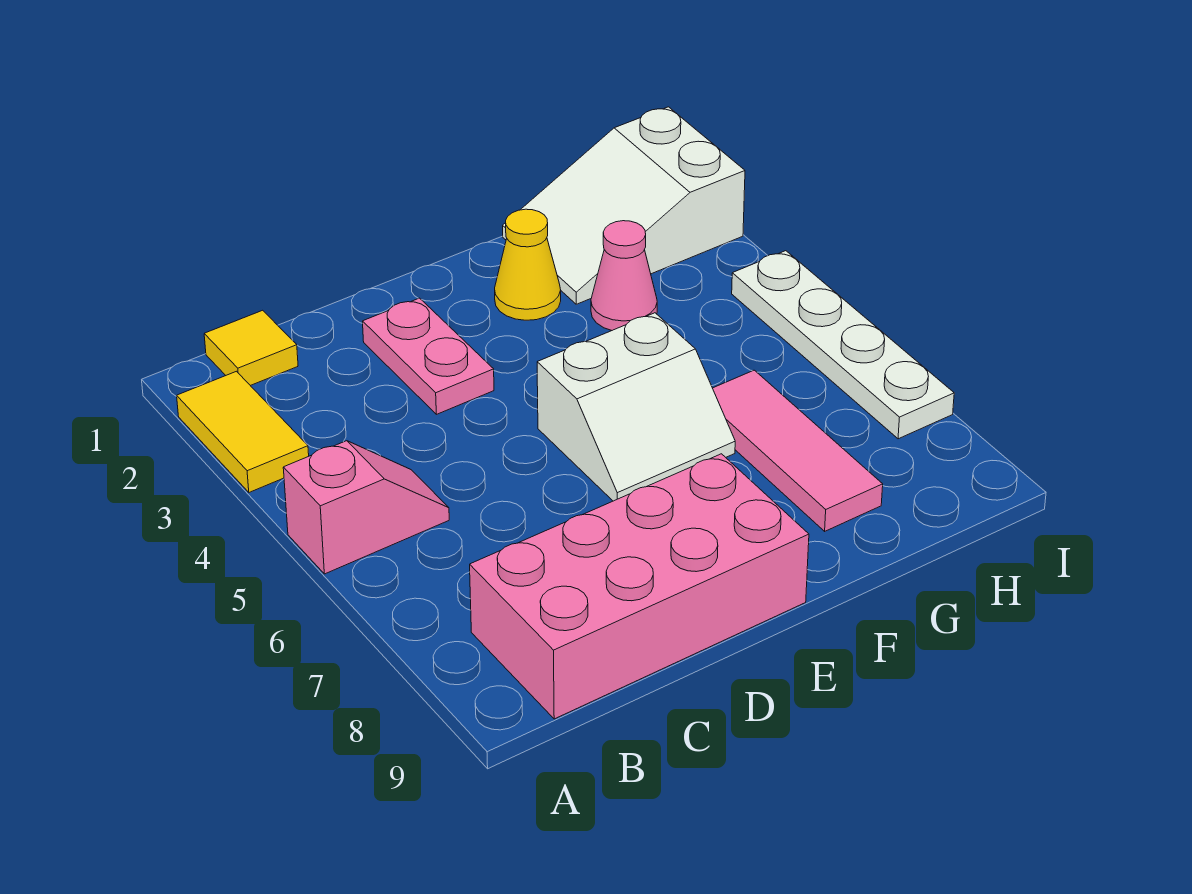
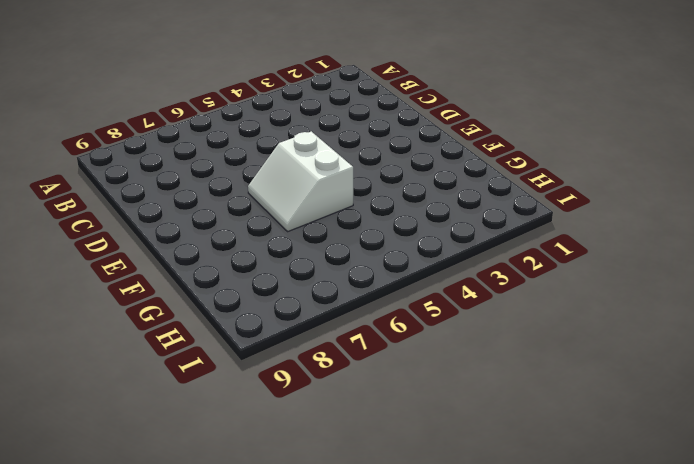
none -> yellow tile A2:A3 level 1
none -> pink slope A5:B5 level 1 top A

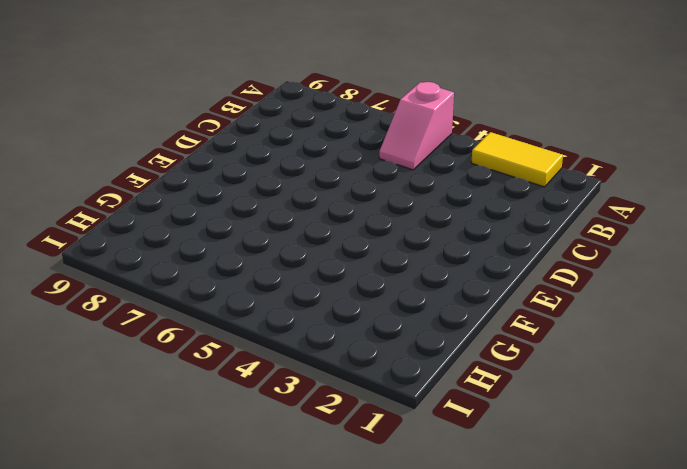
none -> yellow tile B1 level 1
none -> pink brick B8:E9 level 1

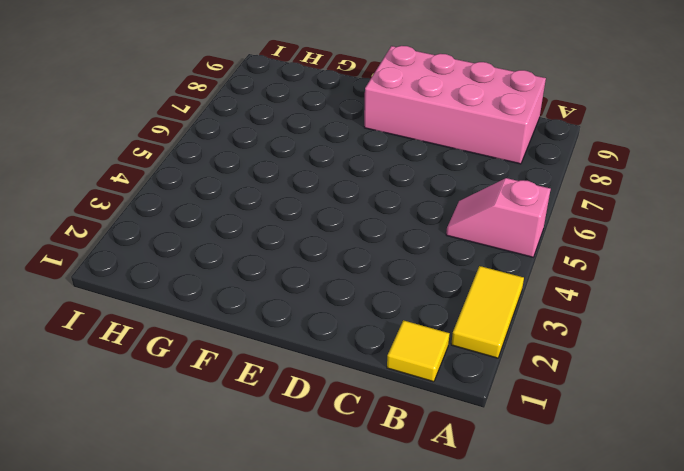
none -> pink plate D2:D3 level 1
none -> white slope E5:F6 level 1 top 5

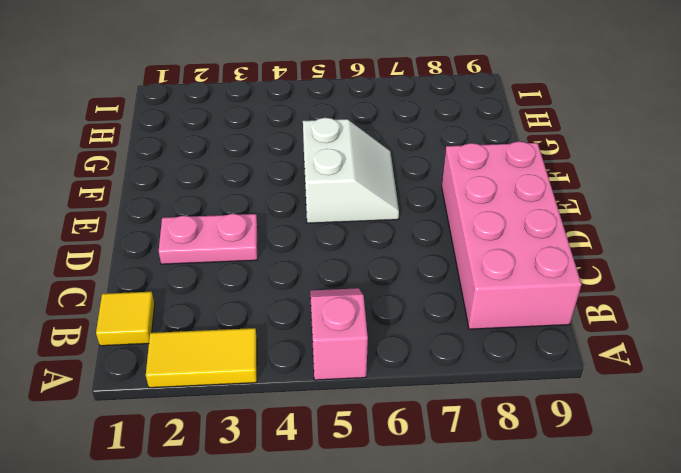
none -> yellow cone F2 level 1
none -> white slope G1:I2 level 1 top I

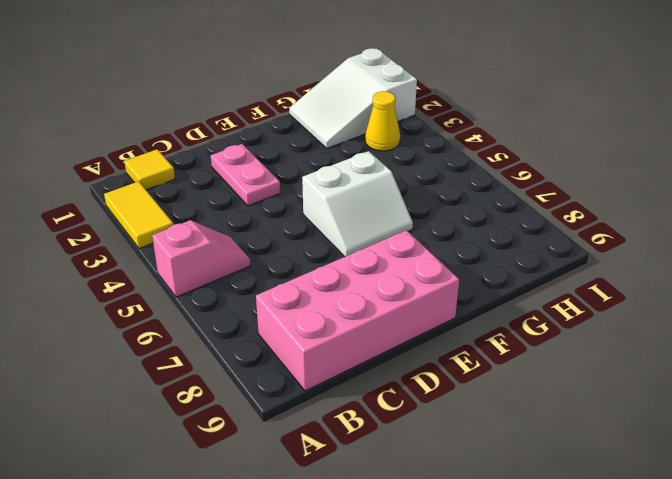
yellow cone H3 level 1 -> yellow cone F2 level 1
none -> pink cone G3 level 1
none -> pink tile G6:G8 level 1

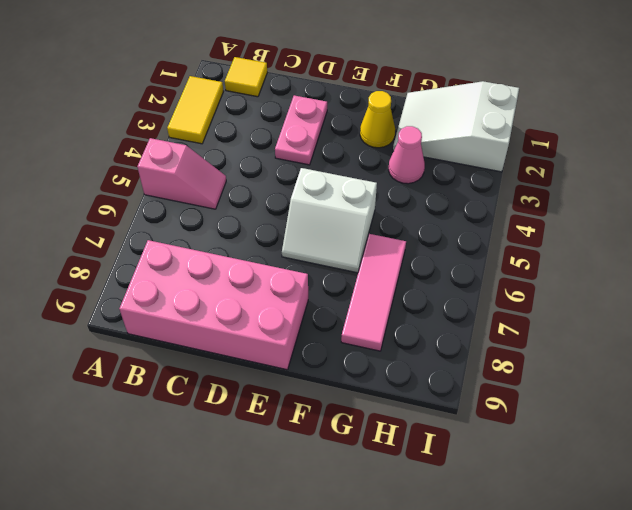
none -> white plate I4:I7 level 1

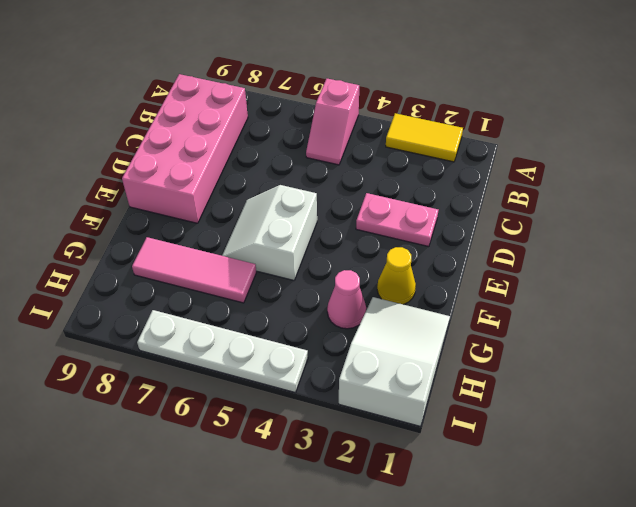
none -> yellow tile B1 level 1

